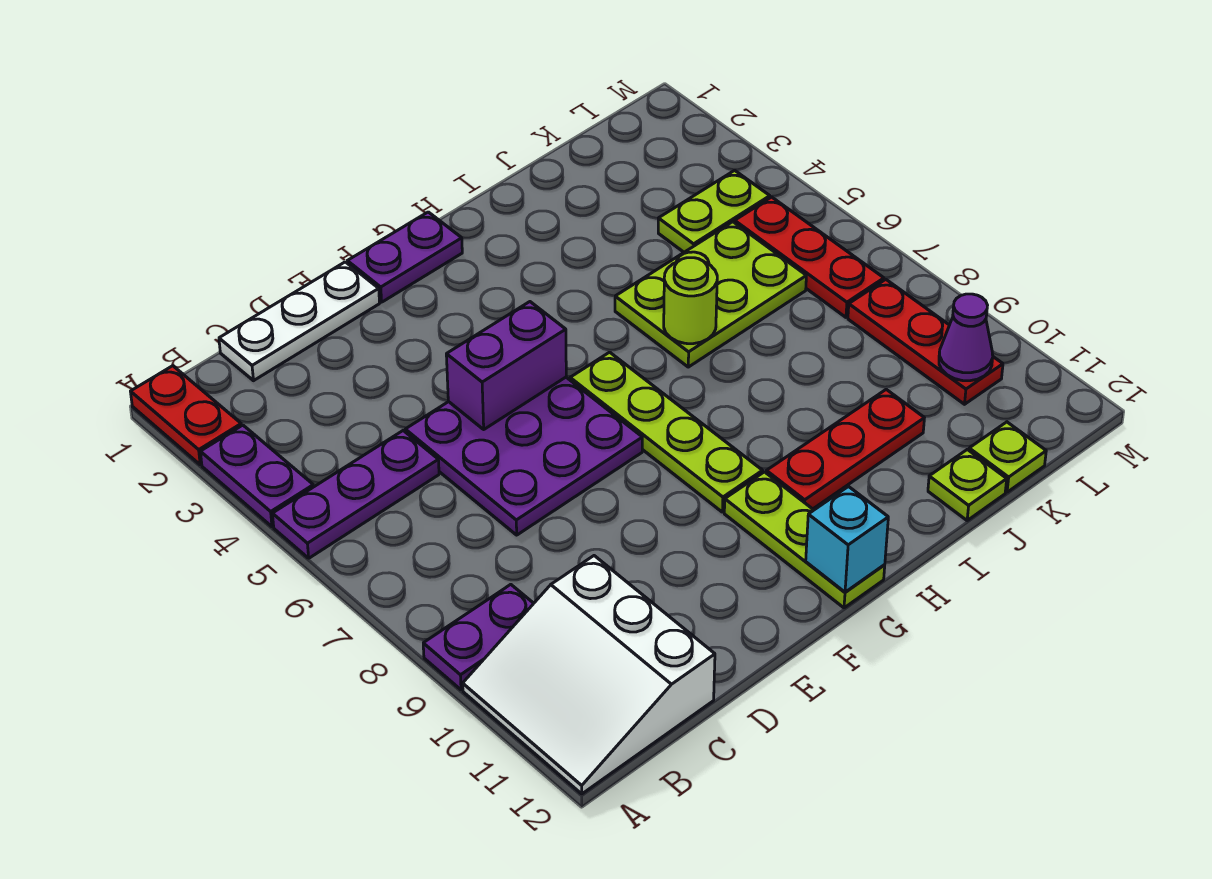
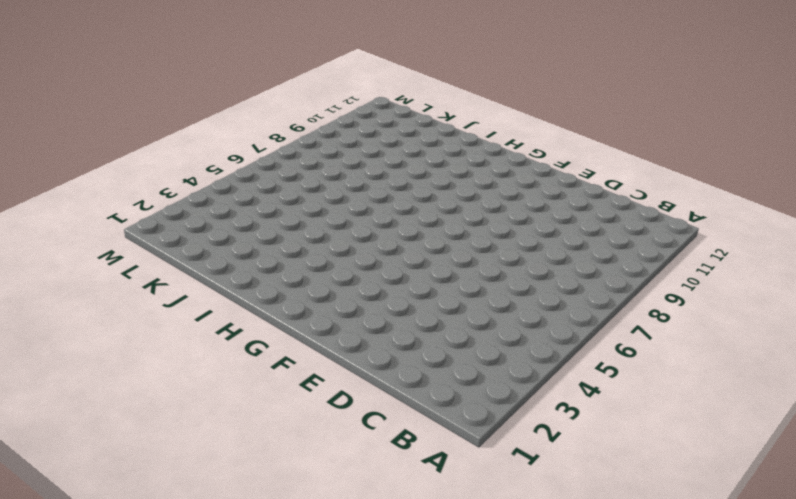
none -> red plate A1:A2 level 1
none -> purple plate A3:A4 level 1
none -> purple plate A5:C5 level 1

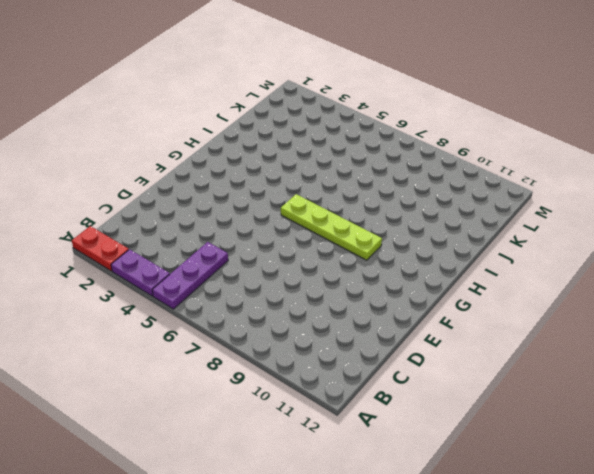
none -> purple plate A9:B9 level 1
none -> white slope A10:C12 level 1 top C
none -> white plate C1:E1 level 1

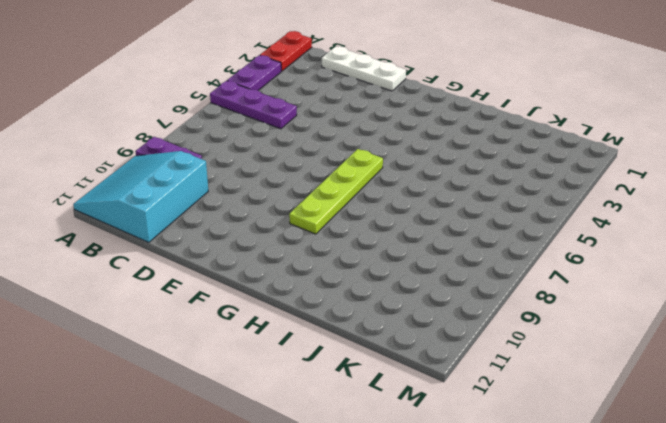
cyan slope A10:C12 level 1 top C -> white slope A10:C12 level 1 top C
none -> purple plate D5:F7 level 1
none -> purple plate F1:G1 level 1
none -> lime plate G10:G12 level 1

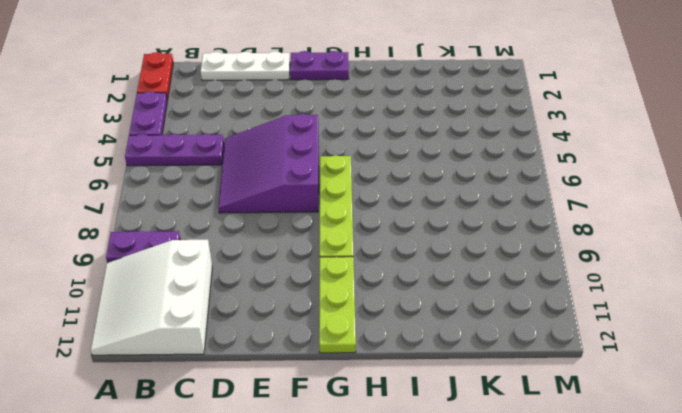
purple slope D5:F7 level 1 top F -> purple plate D5:F7 level 1
none -> red plate H10:J10 level 1
none -> lime plate I5:K6 level 1
none -> lime plate J12 level 1

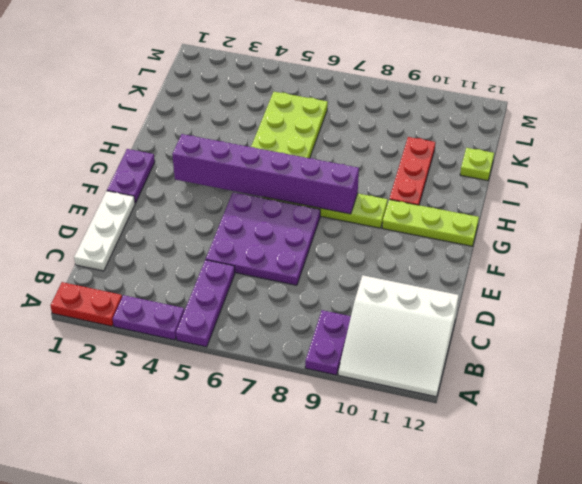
purple brick G3:G8 level 2 -> none
none -> lime plate K4:L4 level 1
none -> lime plate K12 level 1
none -> red plate L5:L7 level 1

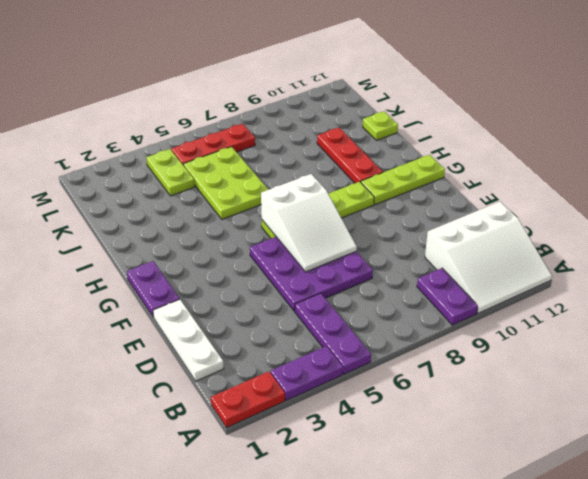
white slope E6:G7 level 2 top G -> none
none -> lime plate K12 level 1
none -> red plate L8:L10 level 1
none -> purple brick E5:F5 level 2

